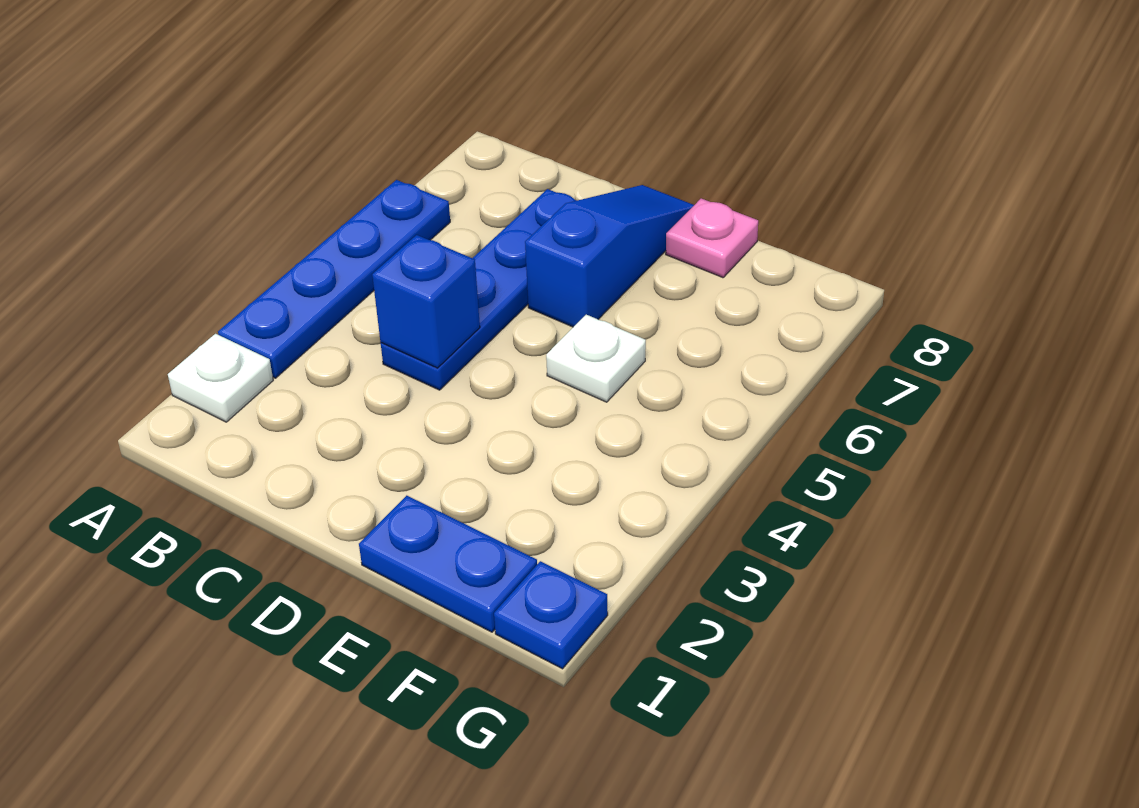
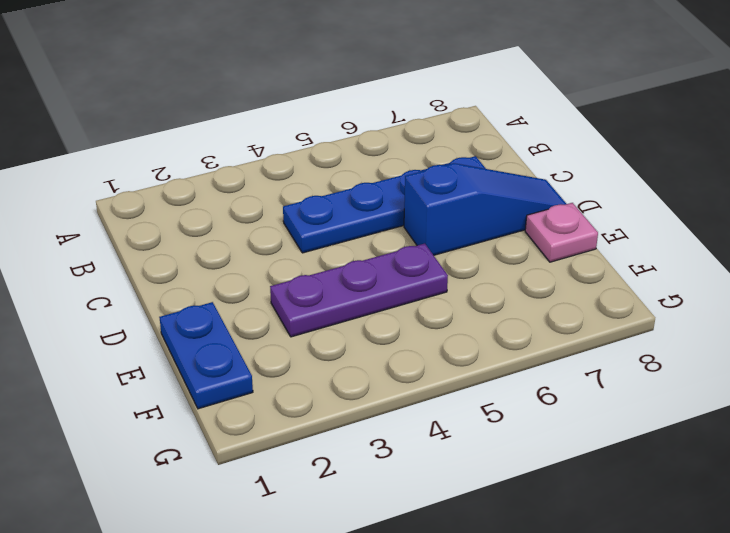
purple plate E3:E5 level 1 -> white plate E5 level 1
none -> white plate A2 level 1
none -> blue plate A3:A6 level 1

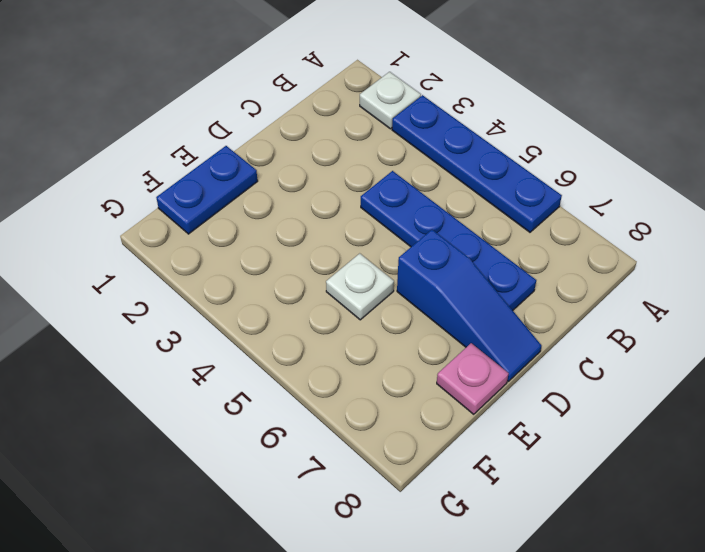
none -> blue plate G1 level 1
none -> blue brick C4 level 2

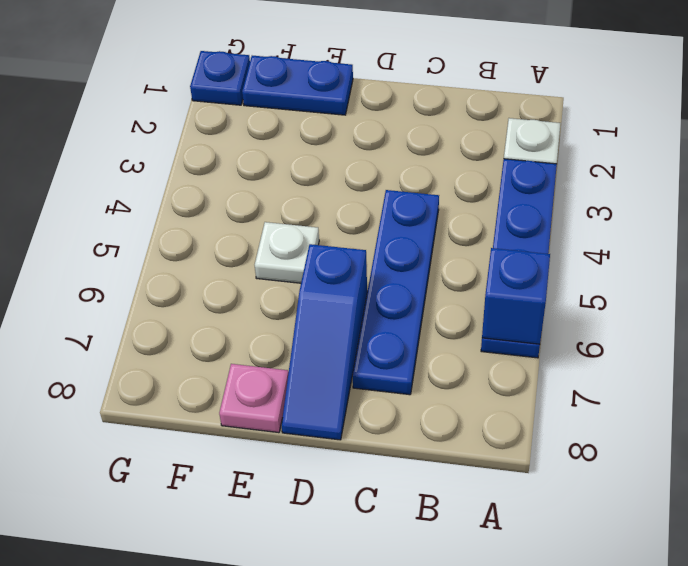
blue brick A6 level 2 -> blue brick C4 level 2

